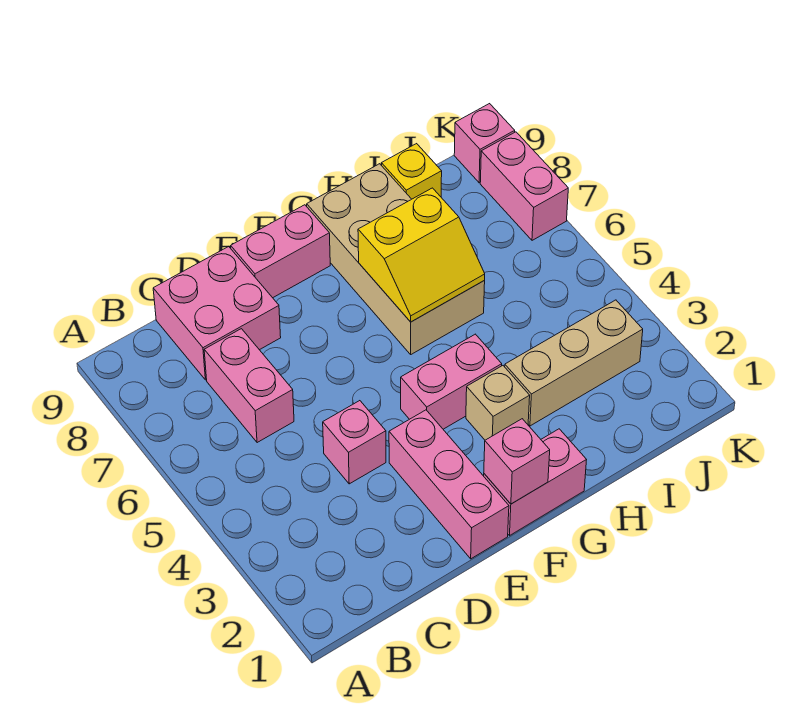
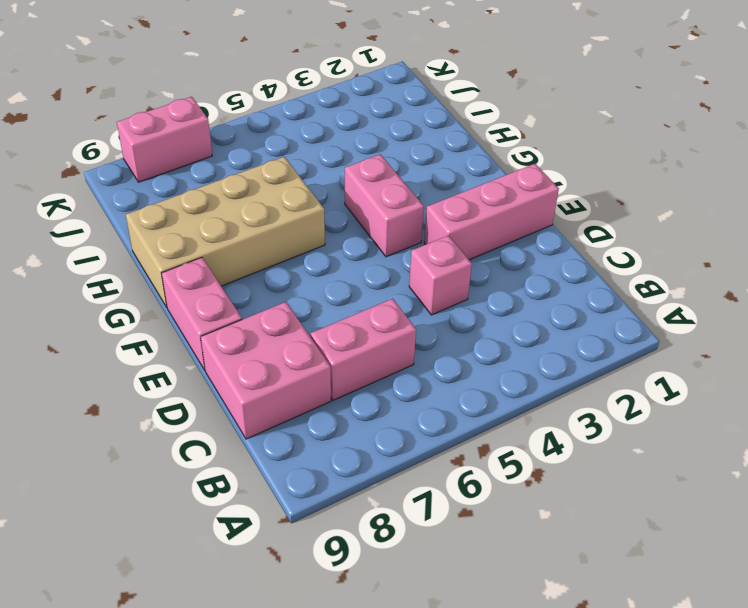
none -> pink brick F1:G1 level 1
none -> tan brick G3 level 1
none -> tan brick H3:J3 level 1

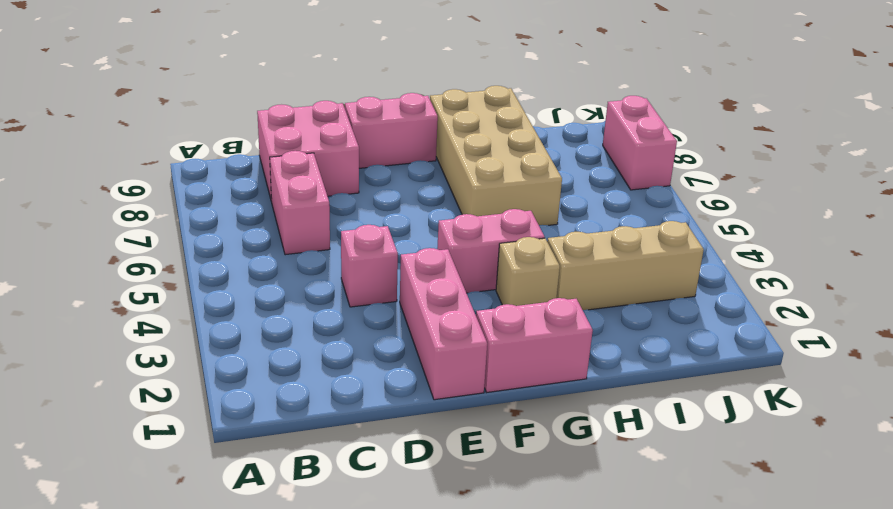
none -> yellow brick I9 level 1
none -> pink brick K9 level 1
none -> pink brick F1 level 2

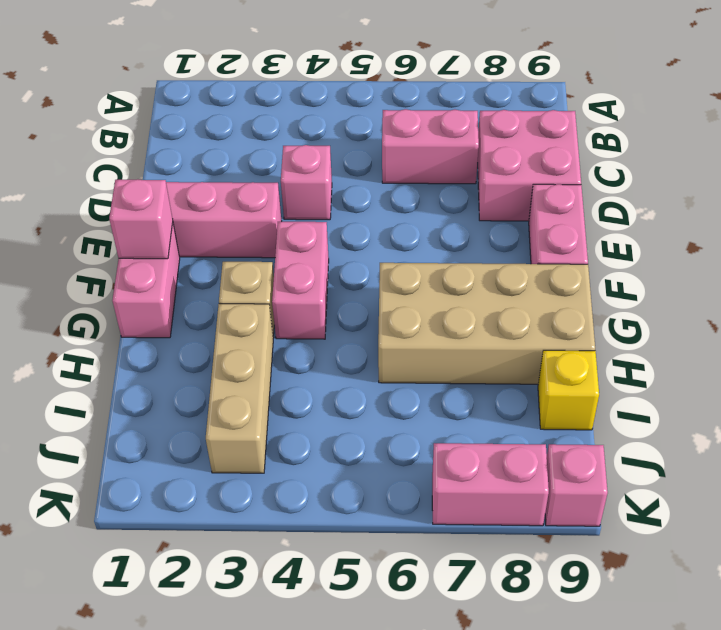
none -> yellow slope G6:H7 level 2 top 7

